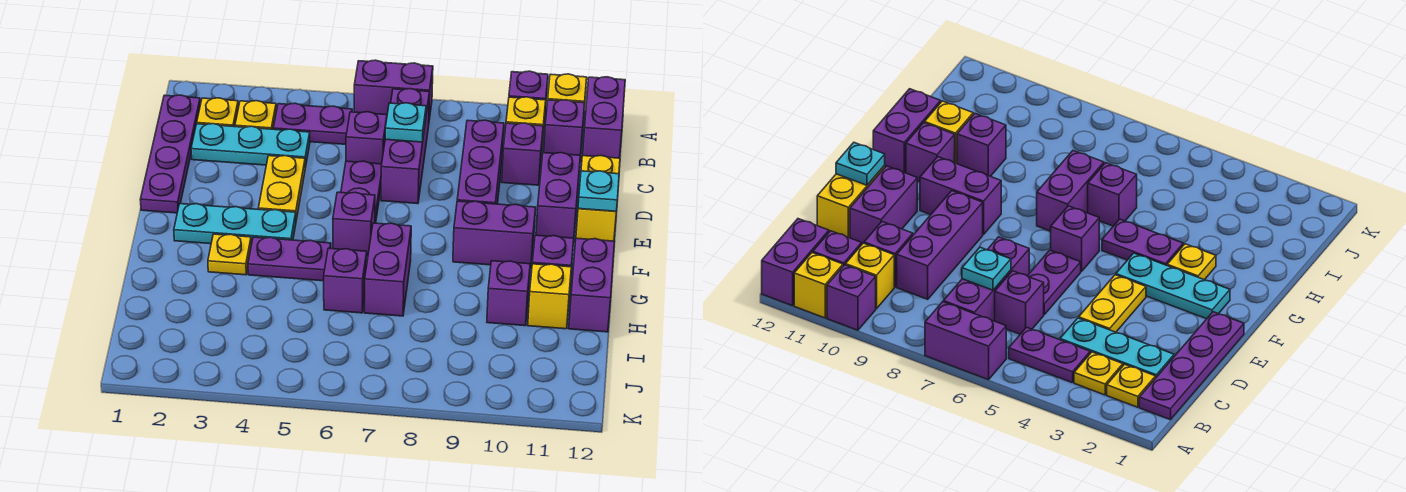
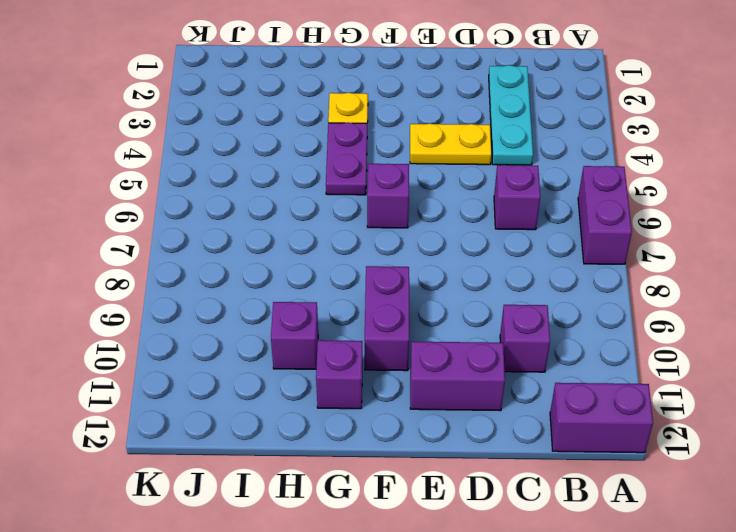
none -> purple brick A10 level 1
none -> yellow brick A11 level 1
none -> purple plate B1:E1 level 1
none -> yellow plate B2 level 1

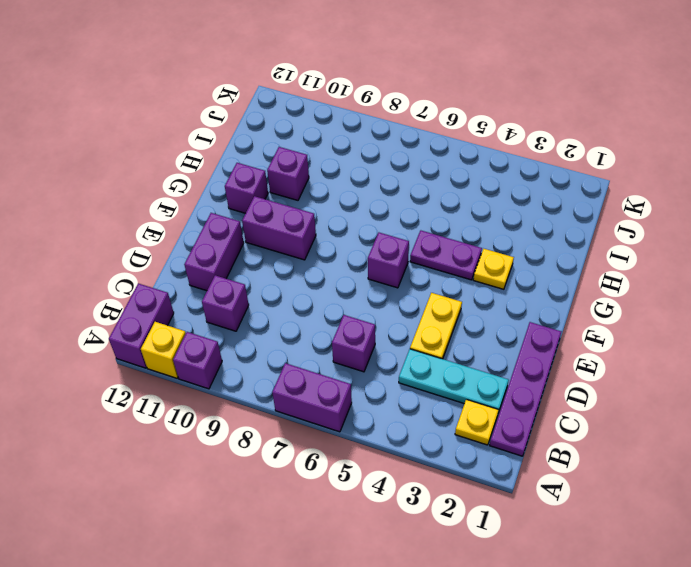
none -> yellow plate B3 level 1
none -> purple plate B4:B5 level 1
none -> purple brick B7:D7 level 1
none -> yellow brick B10 level 1

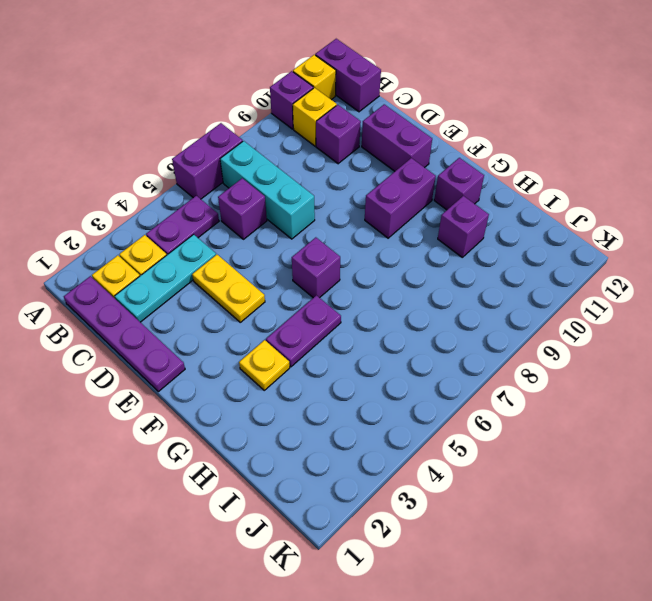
cyan brick B7:D7 level 1 -> purple brick B7:D7 level 1
none -> purple brick B11 level 1
none -> purple brick C9:E9 level 1
none -> purple plate D6:E6 level 1
none -> yellow brick D12:E12 level 1

